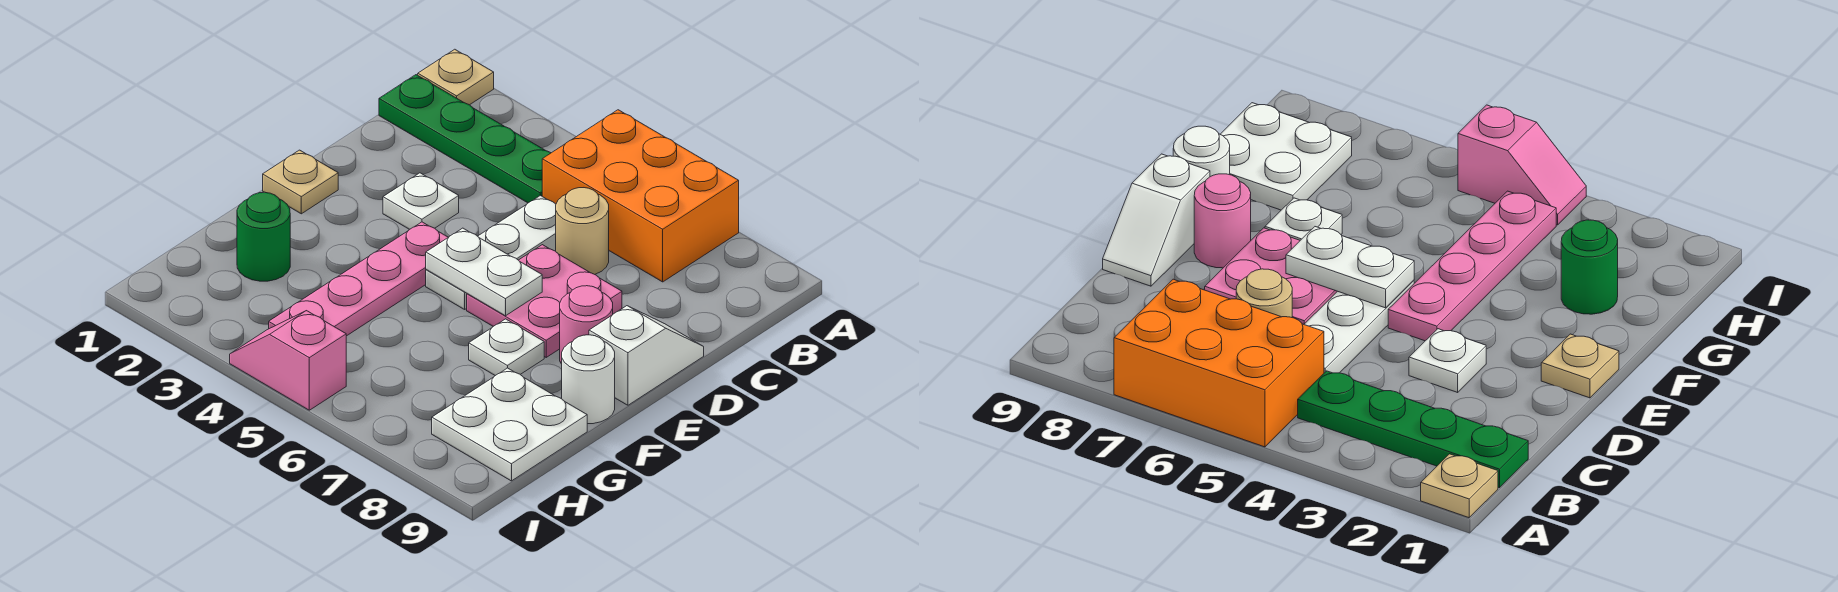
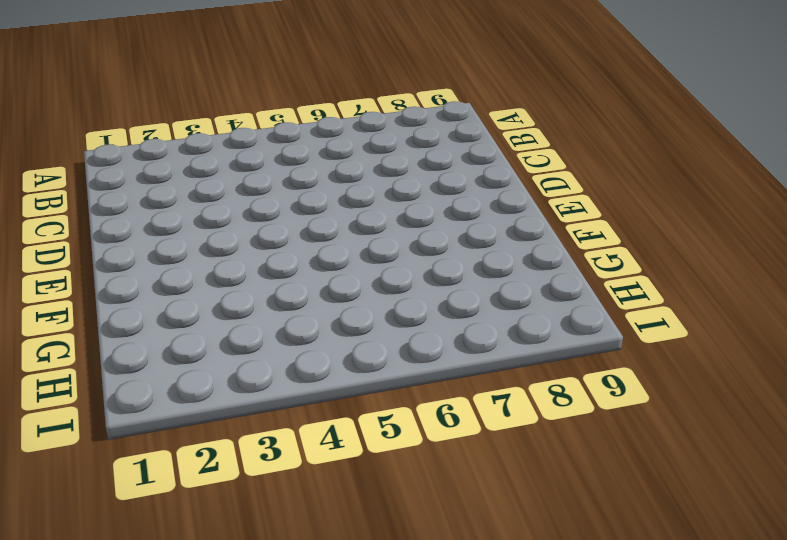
none -> tan plate A1 level 1
none -> orange brick A5:B7 level 1
none -> green plate B1:B4 level 1

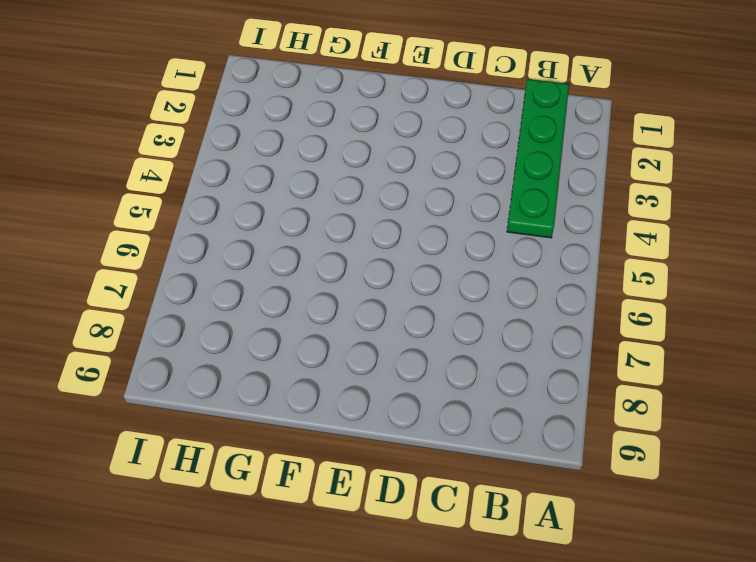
none -> tan plate A1 level 1
none -> orange brick A5:B7 level 1
none -> white plate C5:E5 level 1

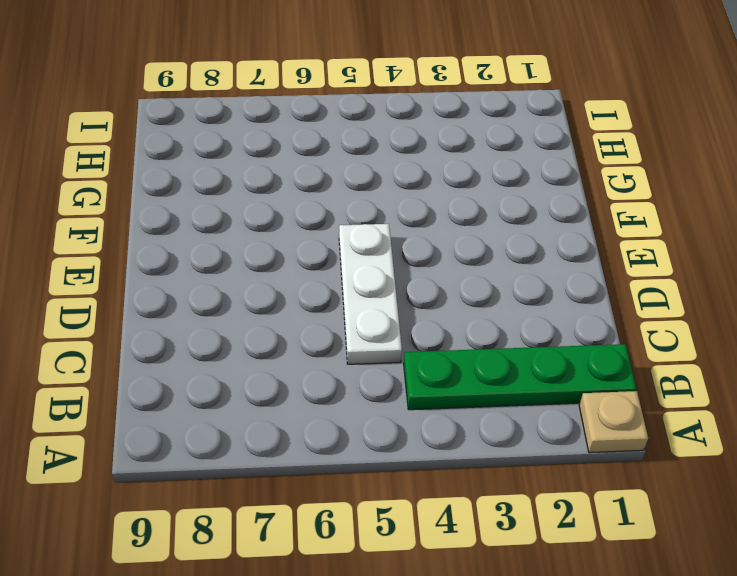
none -> orange brick A5:B7 level 1
none -> tan round brick C6 level 1
none -> white plate D3 level 1

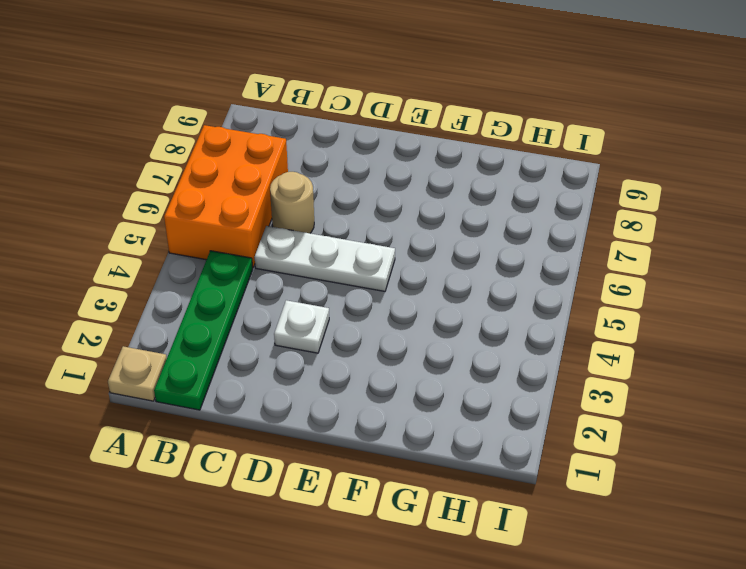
none -> pink plate D6:E7 level 1
none -> white slope D9:E9 level 1 top E
none -> tan plate E1 level 1

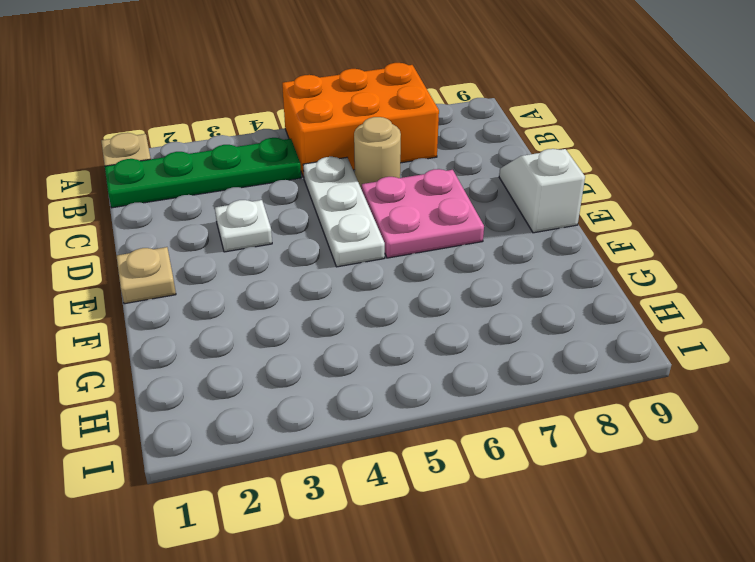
none -> pink plate E4:H4 level 1
none -> pink round brick E8 level 1
none -> white plate F7 level 1

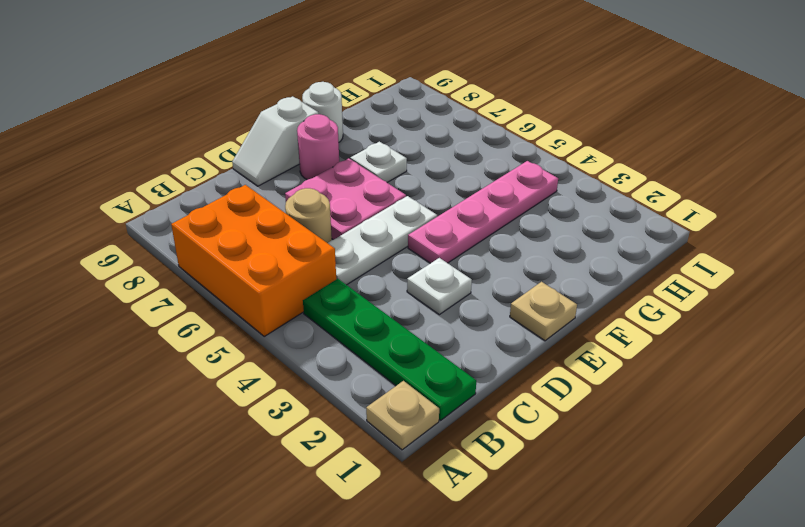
none -> green round brick G2 level 1
none -> white plate G8:H9 level 1
none -> pink slope I4:I5 level 1 top 5

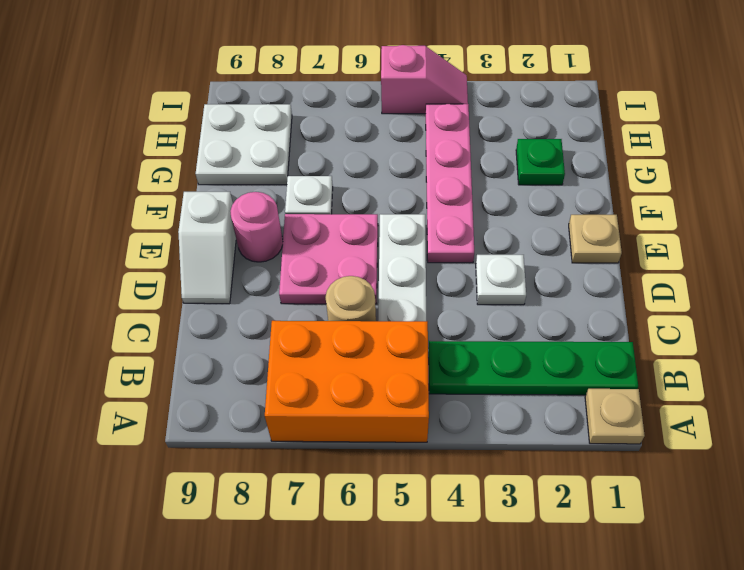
green plate G2 level 1 -> green round brick G2 level 1
none -> white round brick F9 level 1
none -> white plate E5:E6 level 2

